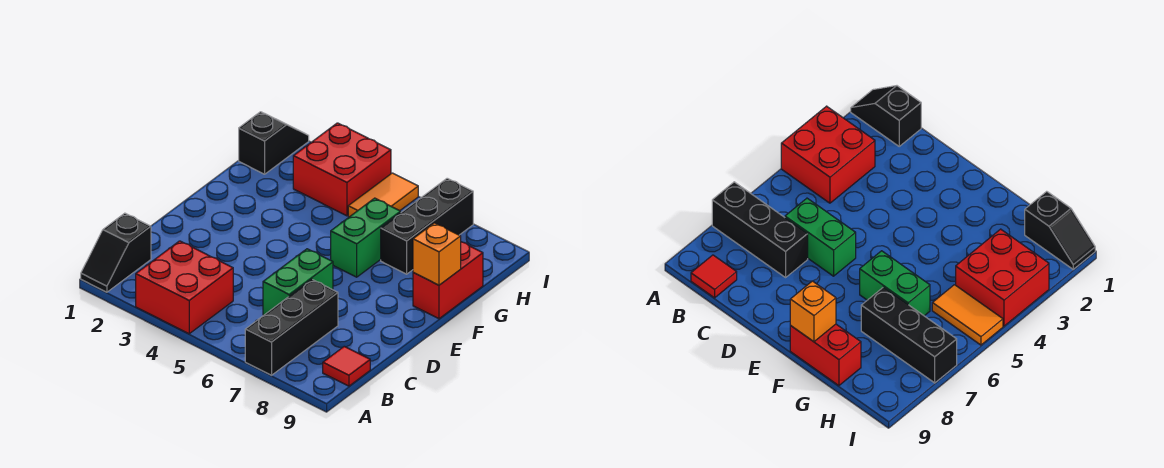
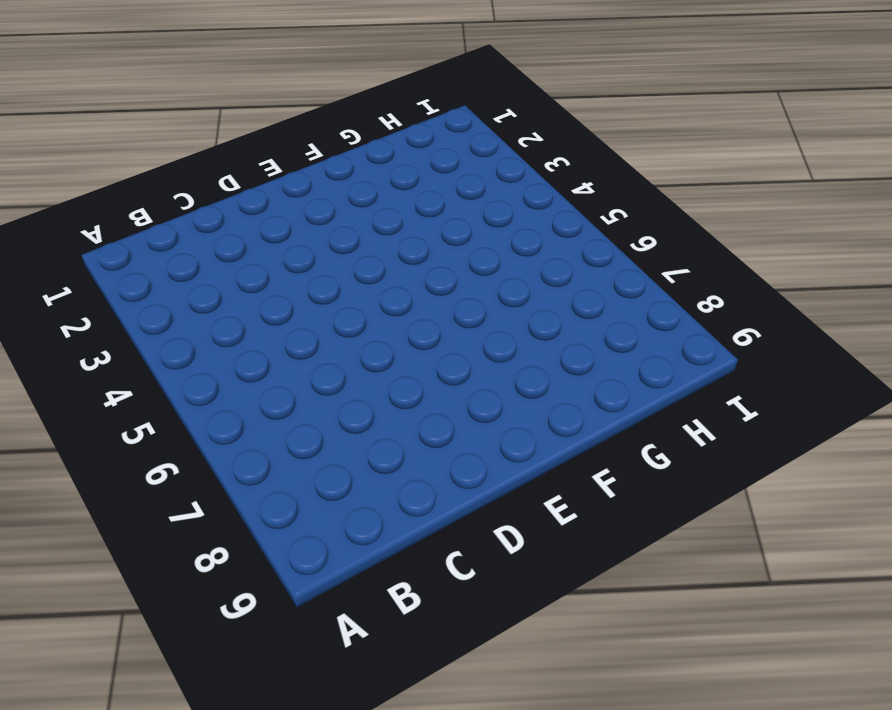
none -> black slope A1:B1 level 1 top B
none -> red brick A3:B4 level 1
none -> black brick A7:C7 level 1

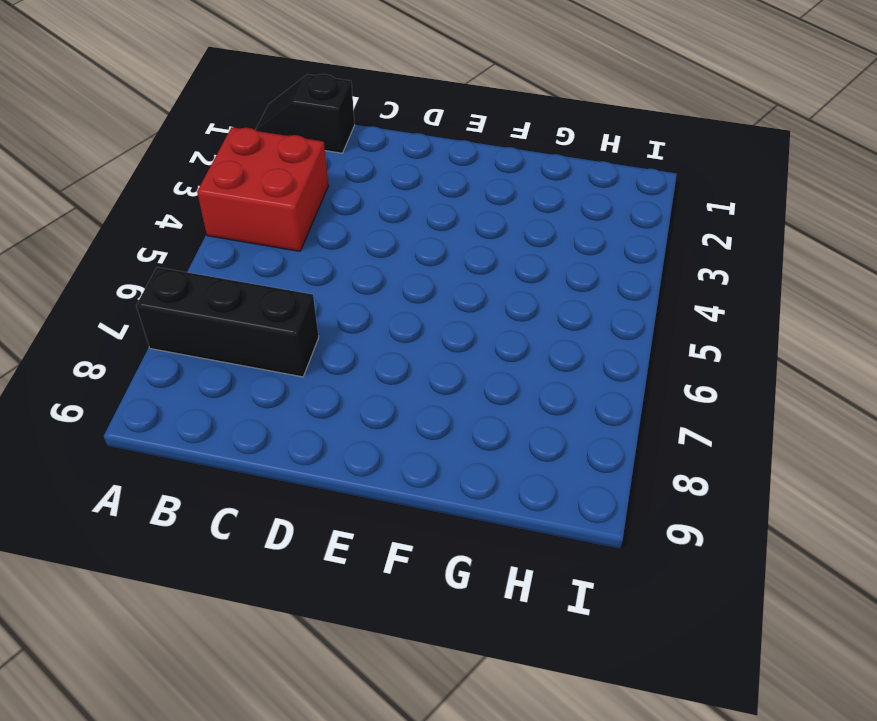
none -> red tile B9 level 1
none -> green brick C6:D6 level 1
none -> green brick F6:G6 level 1

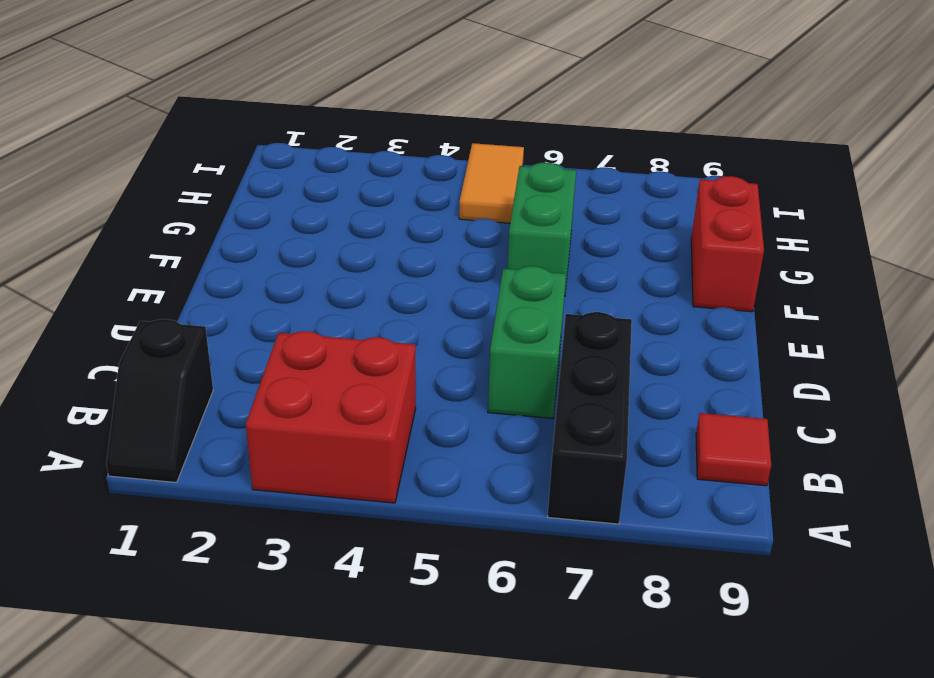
none -> black brick G7:I7 level 1
none -> black slope H1:I1 level 1 top H
none -> red brick H3:I4 level 1

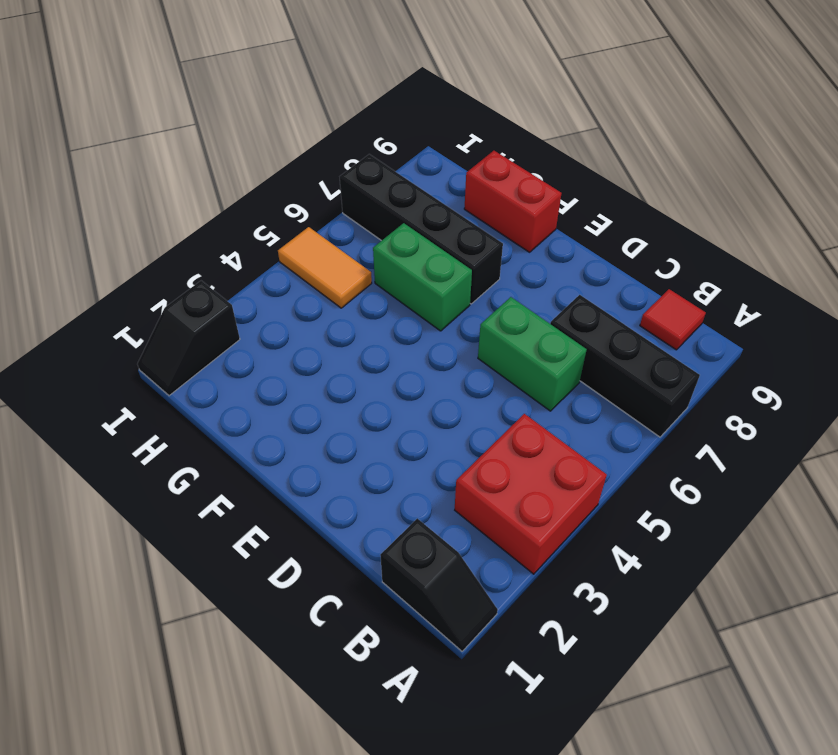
black brick F7:I7 level 1 -> black brick G7:I7 level 1
black slope I1:I2 level 1 top 2 -> black slope H1:I1 level 1 top H
none -> red brick H3:I4 level 1
none -> orange brick F9 level 2

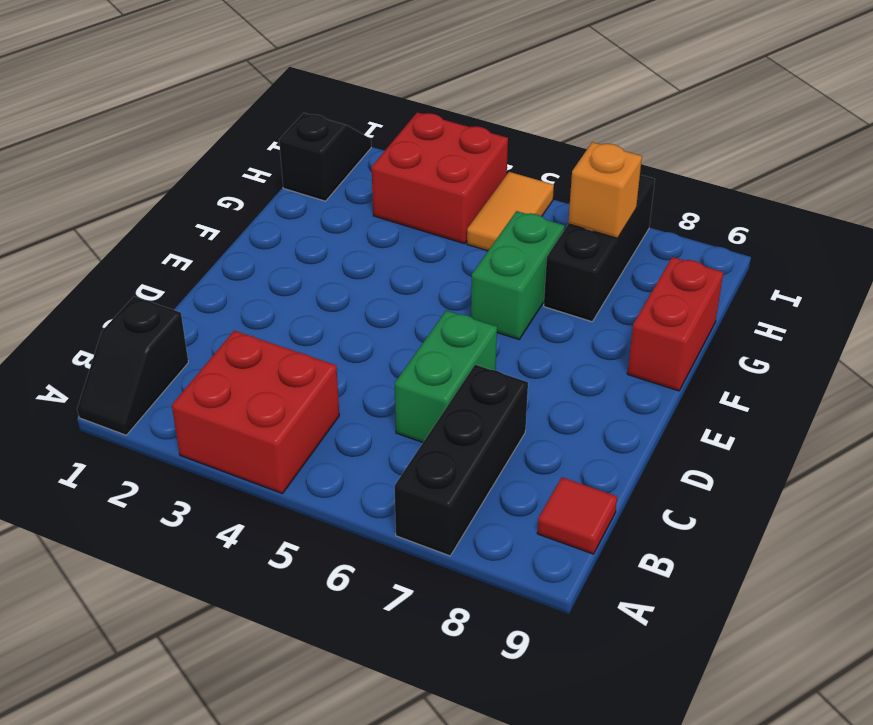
orange brick H7 level 2 -> orange brick F9 level 2

